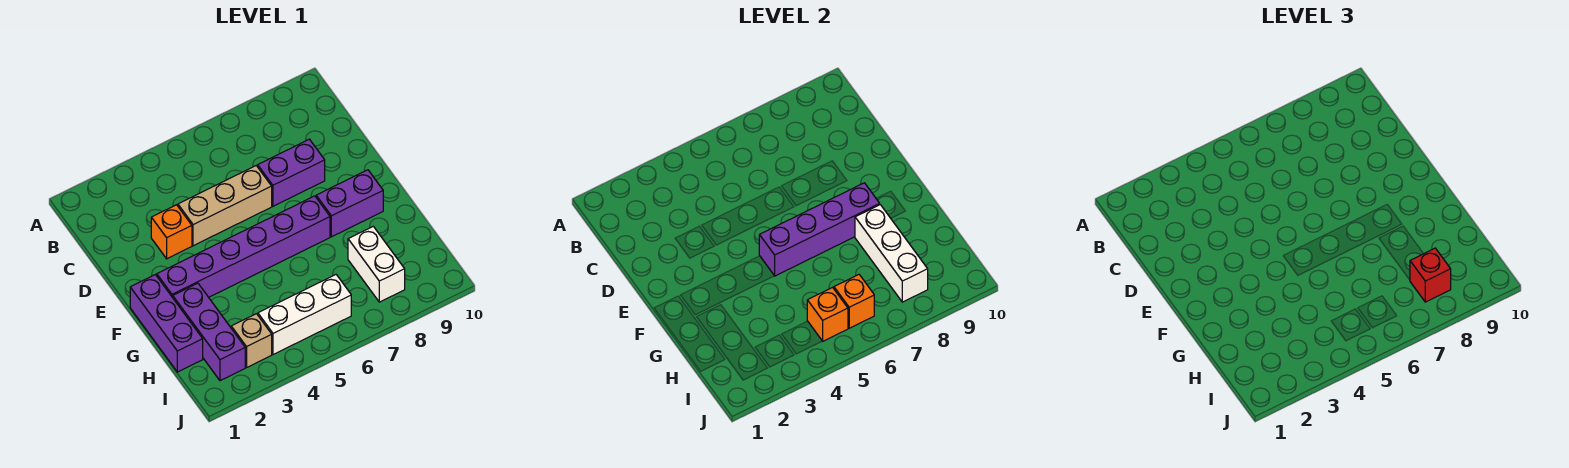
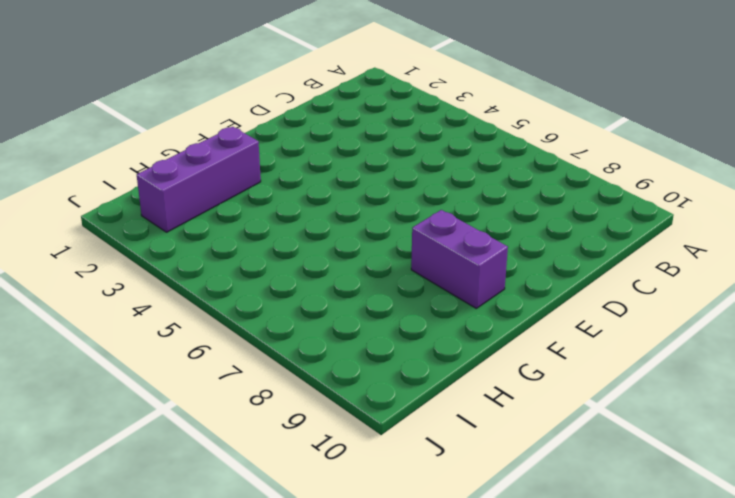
none -> orange brick D3 level 1
none -> tan brick D4:D6 level 1
none -> purple brick D7:D8 level 1

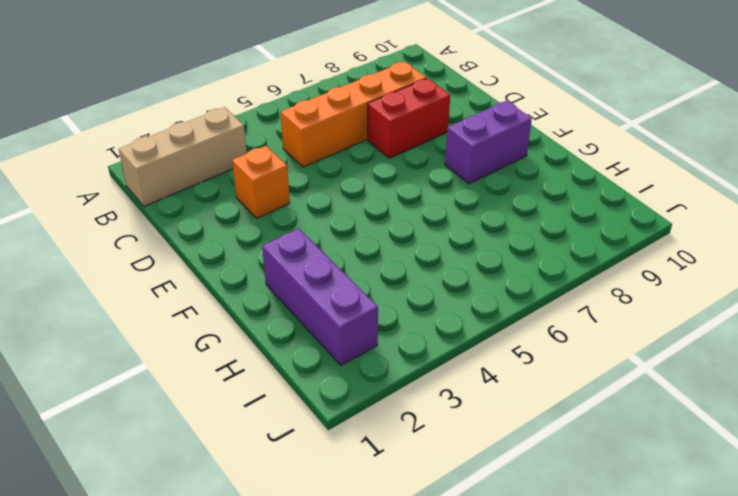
tan brick B1:B3 level 1 -> tan brick D4:D6 level 1
orange brick C5:C8 level 1 -> none
red brick D7:D8 level 1 -> purple brick D7:D8 level 1
none -> purple brick F1:H1 level 1
none -> purple brick F2:F7 level 1
none -> white brick H8:I8 level 1

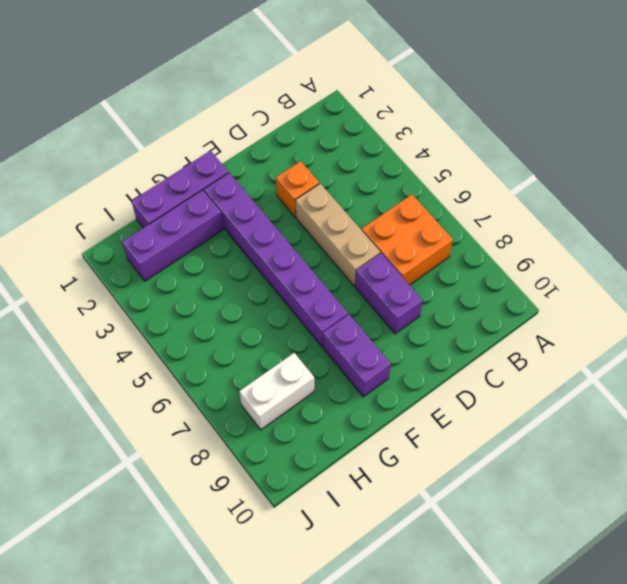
orange brick B6:C7 level 1 -> none
none -> tan brick I3 level 1
none -> white brick I4:I6 level 1
none -> purple brick F5:F8 level 2

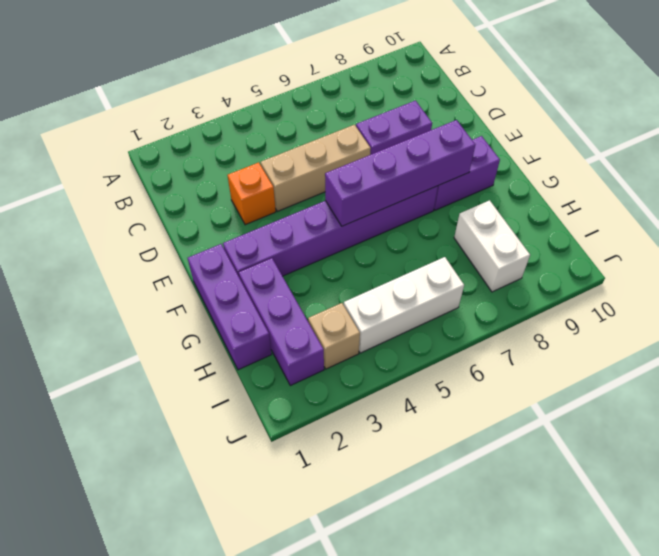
none -> white brick G8:I8 level 2
none -> orange brick I5 level 2
none -> orange brick I6 level 2

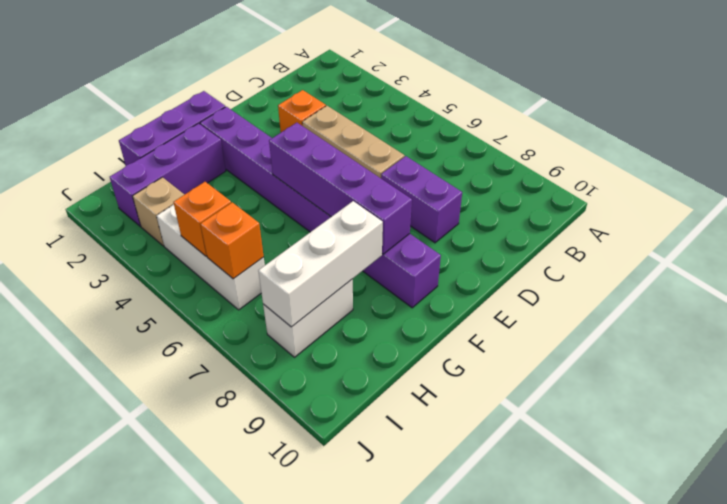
none -> red brick I8 level 3

